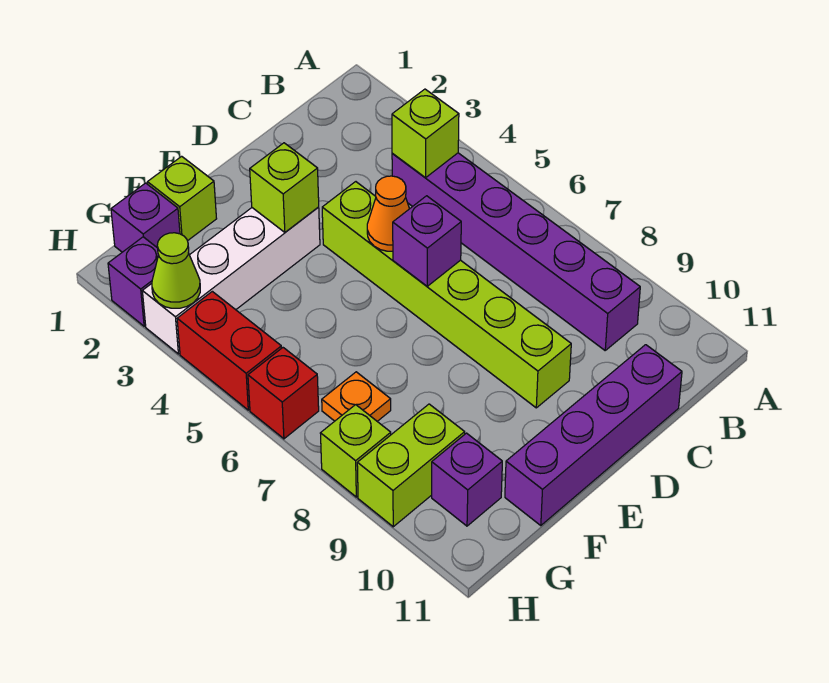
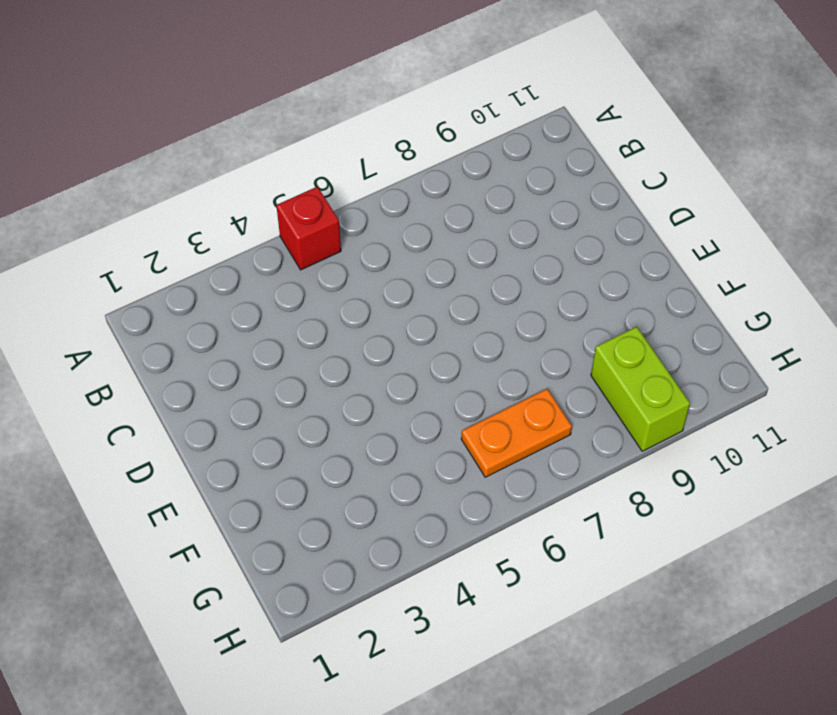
red brick A5 level 1 -> red brick H6 level 1
orange plate G6:G7 level 1 -> orange plate G7 level 1
none -> purple brick B4:B9 level 1
none -> purple brick C11:F11 level 1
none -> lime brick D4:D9 level 1

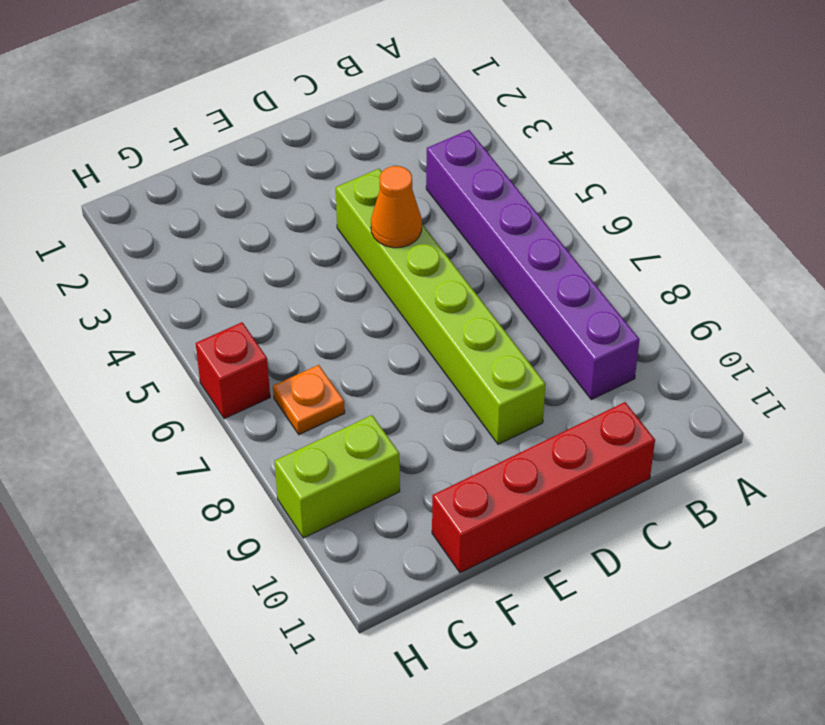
red brick C11:F11 level 1 -> purple brick C11:F11 level 1
none -> white brick E3:H3 level 1
none -> lime brick F1 level 1
none -> purple brick G1 level 1

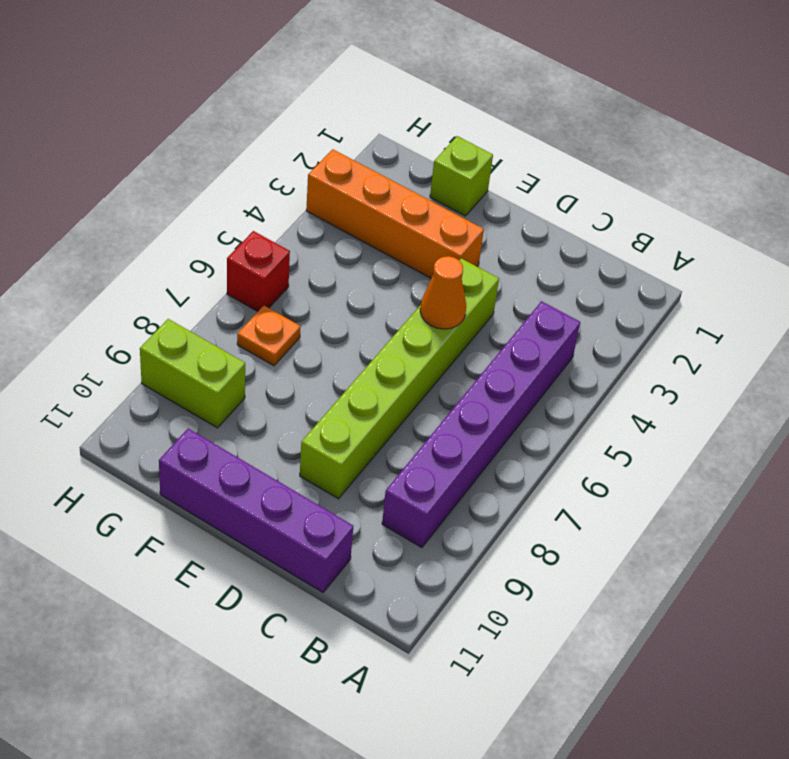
orange brick E3:H3 level 1 -> white brick E3:H3 level 1
none -> purple brick G1 level 1
none -> purple brick G10 level 1
none -> purple brick H2 level 1

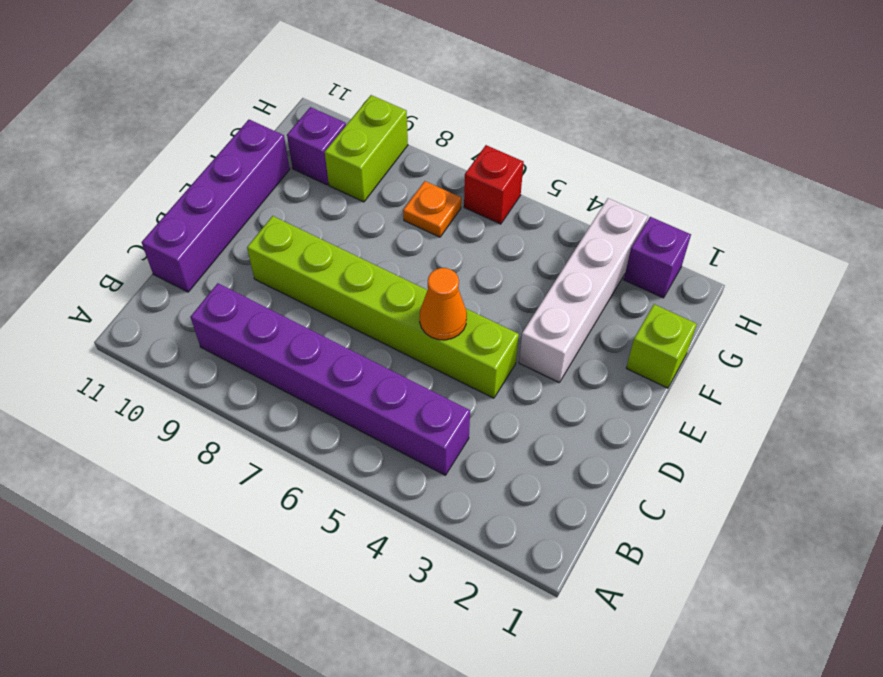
none -> purple brick G1 level 1
none -> red brick H4:H5 level 1
none -> lime brick H8 level 1

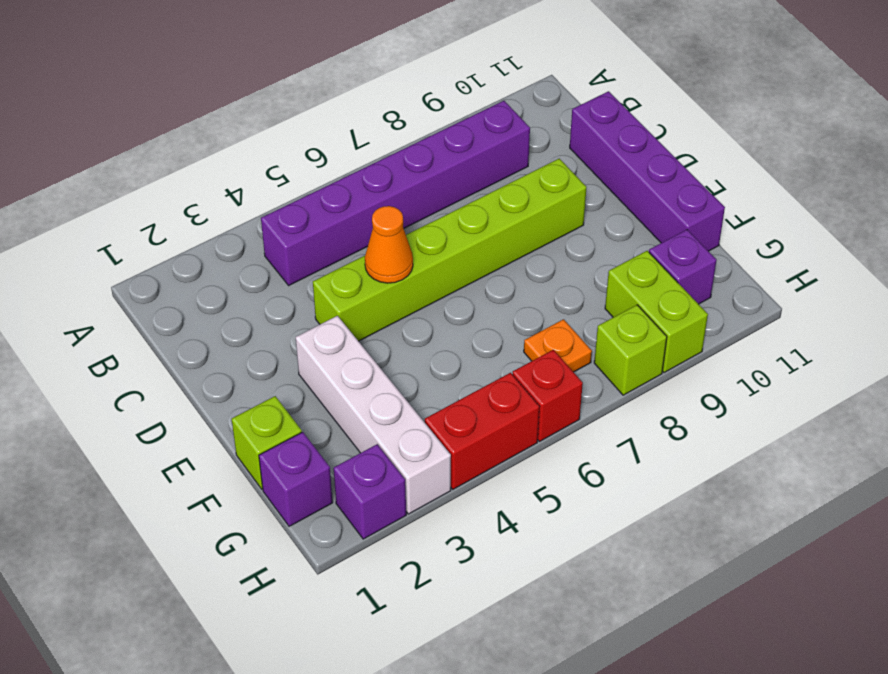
none -> lime brick B4 level 2
none -> purple brick D6 level 2
none -> lime brick E3 level 2

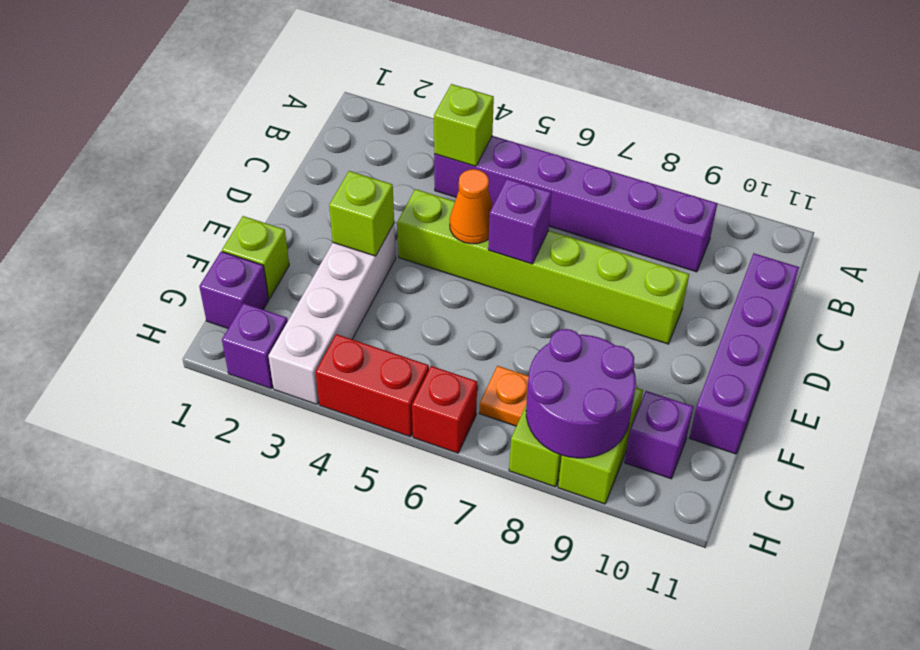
purple round brick G8:H9 level 2 -> none
none -> lime cone H3 level 2

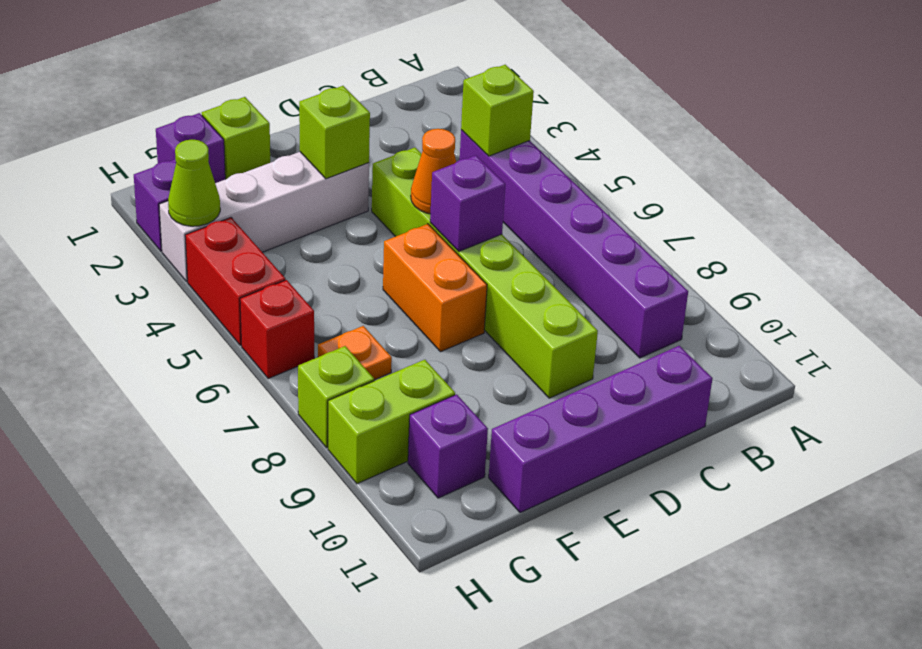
orange brick E6:E7 level 1 -> none

